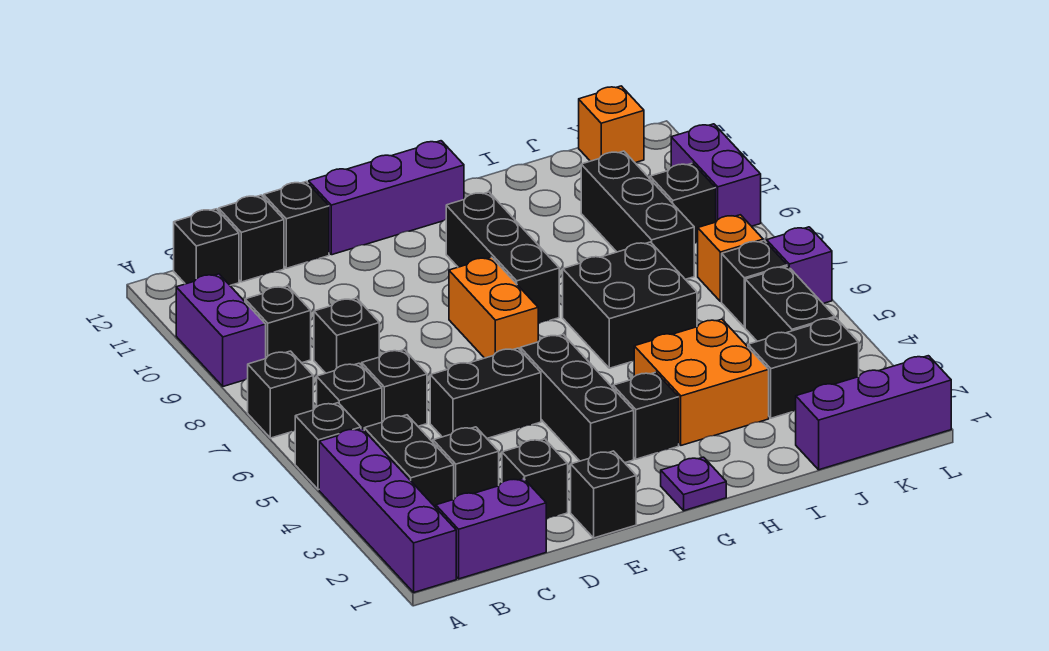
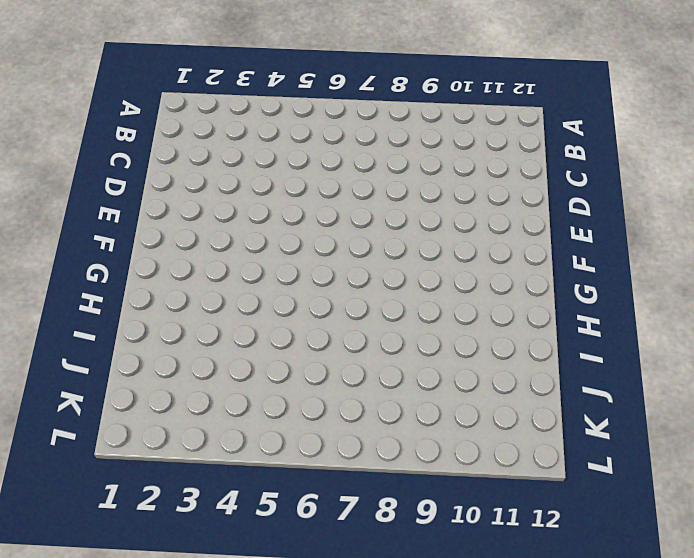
none -> purple brick A1:A4 level 1
none -> black brick A5 level 1
none -> black brick A7 level 1
none -> purple brick A9:A10 level 1

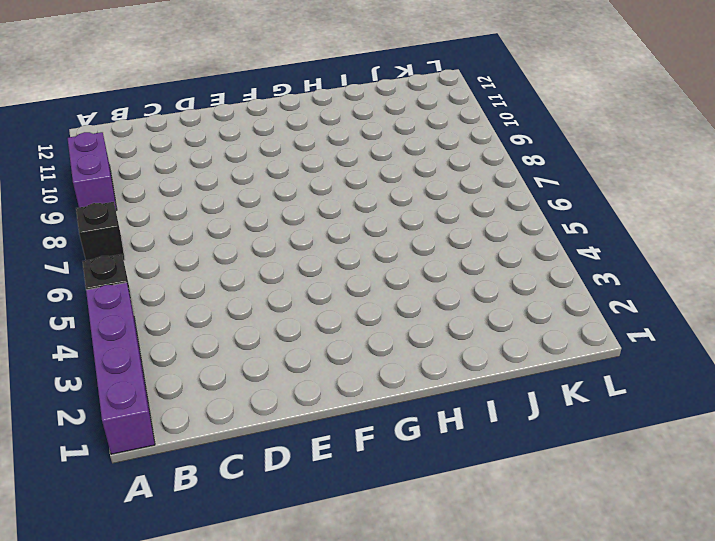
none -> purple brick B1:C1 level 1
none -> black brick B3:B4 level 1
none -> black brick B6 level 1
none -> black brick B9 level 1

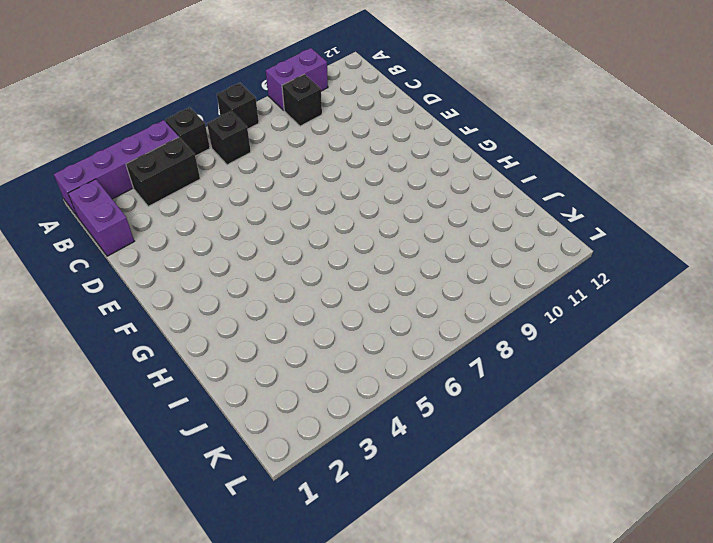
none -> black brick B12 level 1
none -> black brick C3 level 1
none -> black brick C6 level 1
none -> black brick C8 level 1

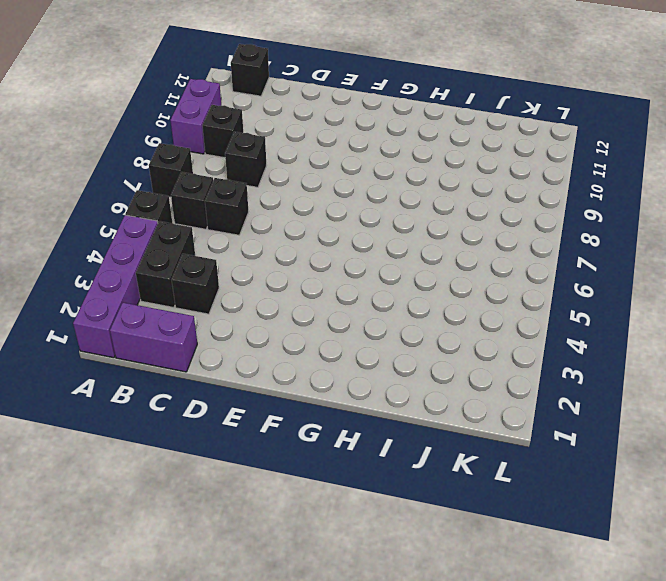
none -> black brick C12 level 1
none -> black brick D2 level 1
none -> black brick D5:E5 level 1
none -> black brick D12 level 1

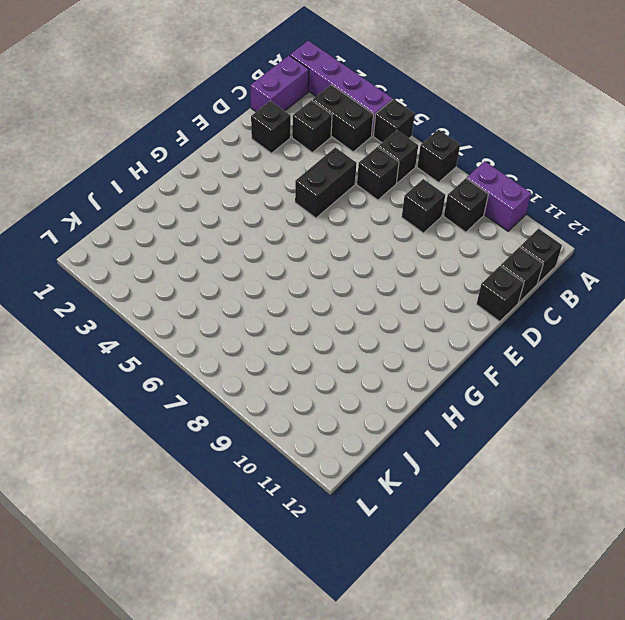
none -> black brick E1 level 1
none -> purple brick E12:G12 level 1
none -> black brick F3:F5 level 1
none -> orange brick F7:F8 level 1

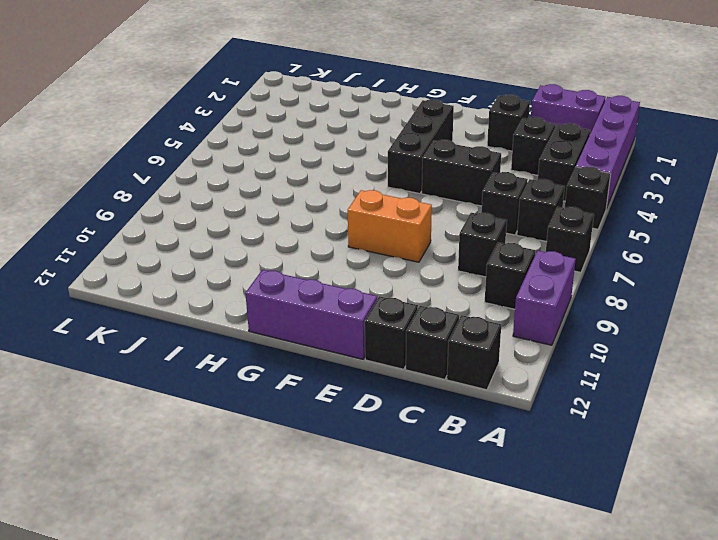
orange brick E8:F8 level 1 -> orange brick F7:F8 level 1
none -> black brick E1 level 1
none -> purple plate G1 level 1
none -> black brick G3 level 1
none -> black brick G8:G10 level 1

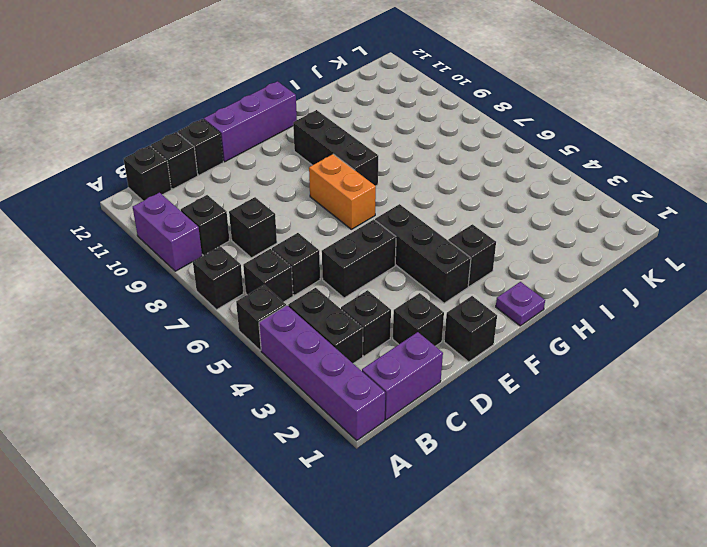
none -> orange brick H3:I4 level 1
none -> black brick H6:I7 level 1
none -> purple brick J1:L1 level 1
none -> black brick J3:K3 level 1

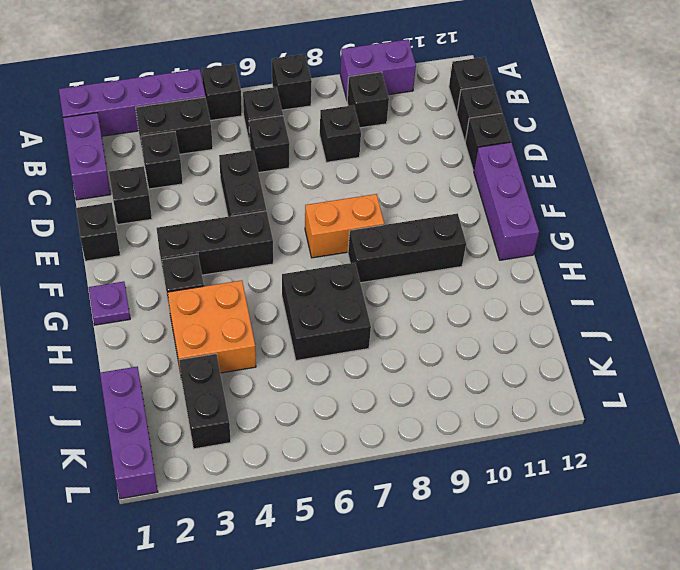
none -> black brick J8:J10 level 1
none -> black brick K4:K5 level 1
none -> black brick K6 level 1
none -> orange brick K7 level 1

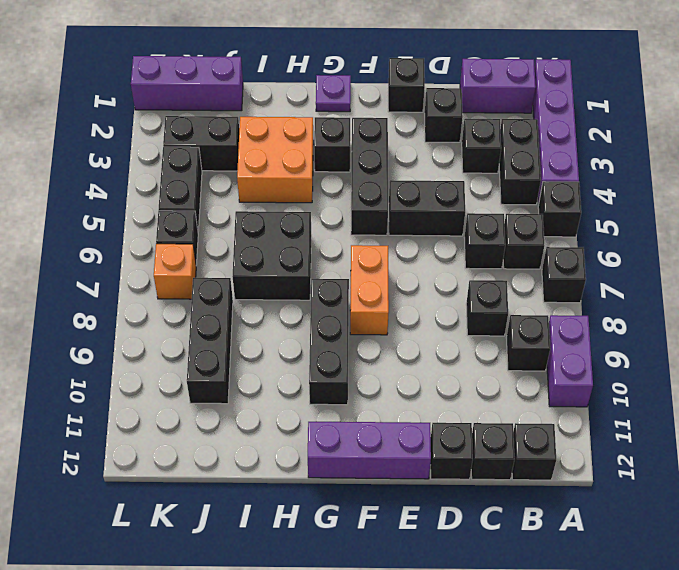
none -> black brick K9 level 1
none -> orange brick K12 level 1
none -> purple brick L6 level 1
none -> purple brick L9:L10 level 1

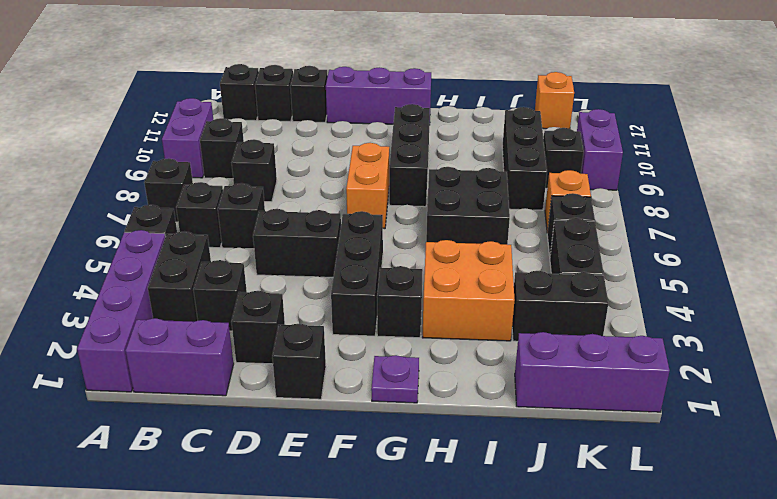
none -> purple brick L6 level 1

